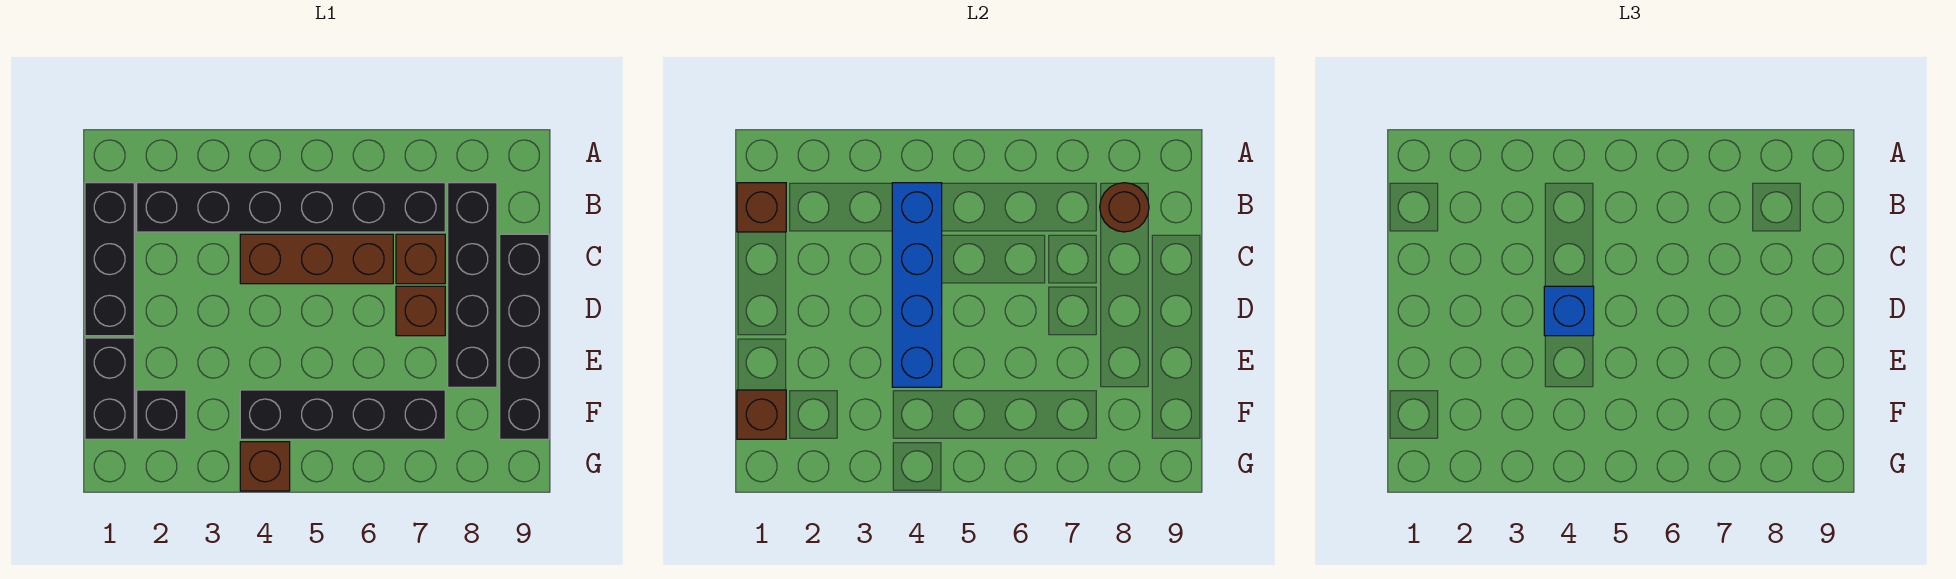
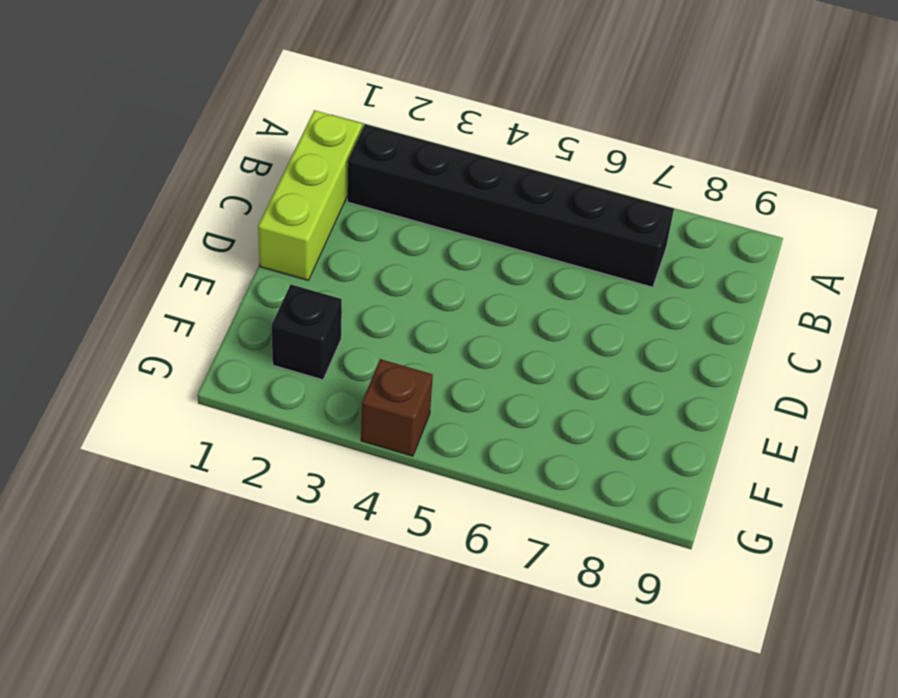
lime brick B1:D1 level 1 -> black brick B1:D1 level 1
none -> black brick B8:E8 level 1
none -> brown brick C4:C6 level 1
none -> brown brick C7 level 1

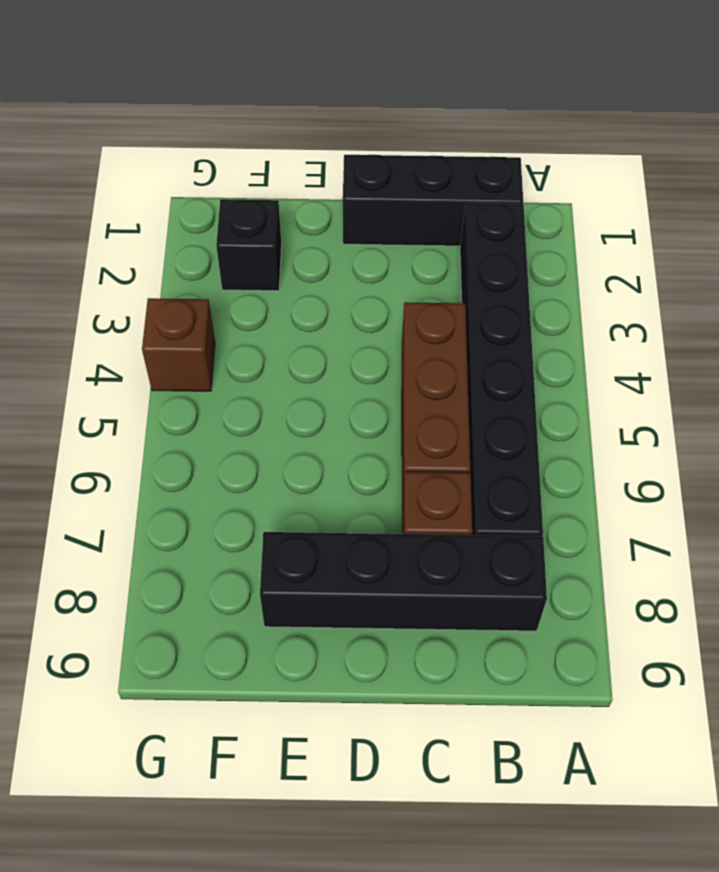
none -> black brick C9:F9 level 1
none -> brown brick D7 level 1
none -> black brick E1:F1 level 1

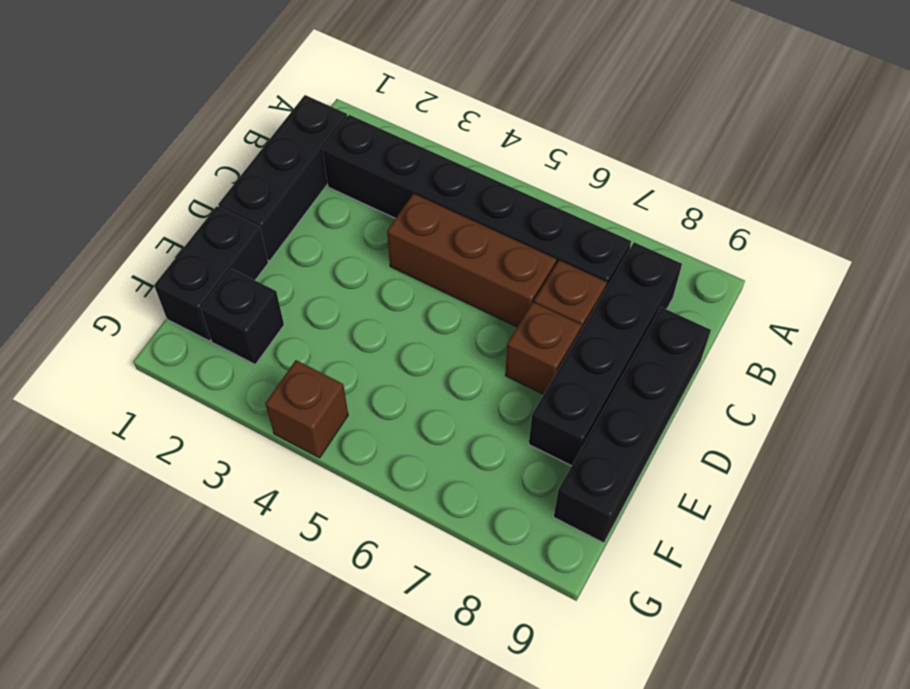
none -> black brick F4:F7 level 1
none -> brown brick B1 level 2
none -> blue brick B4:E4 level 2

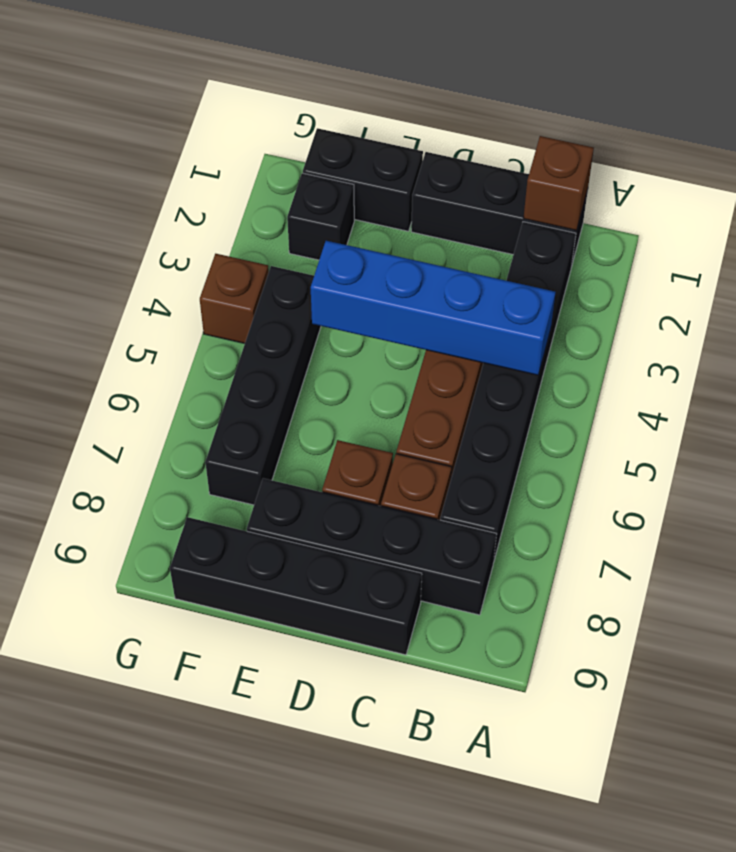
none -> brown round brick B8 level 2
none -> brown brick F1 level 2
none -> blue brick D4 level 3

